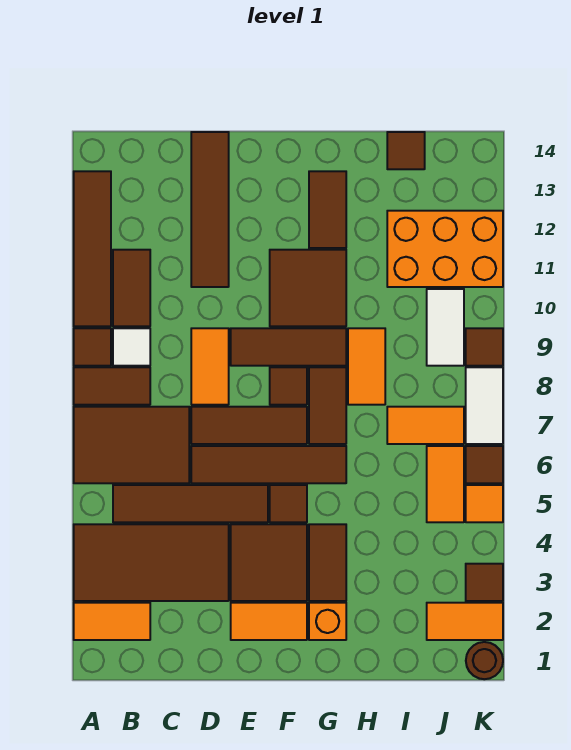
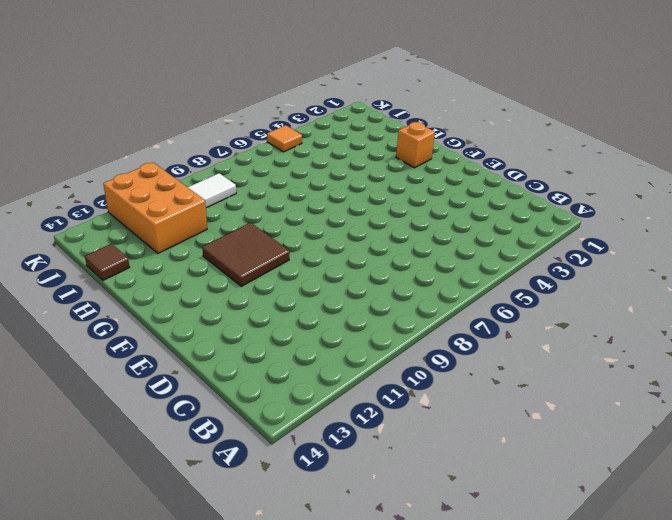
none -> orange tile A2:B2 level 1
none -> brown tile A3:D4 level 1
none -> brown tile A6:C7 level 1
none -> brown tile A8:B8 level 1

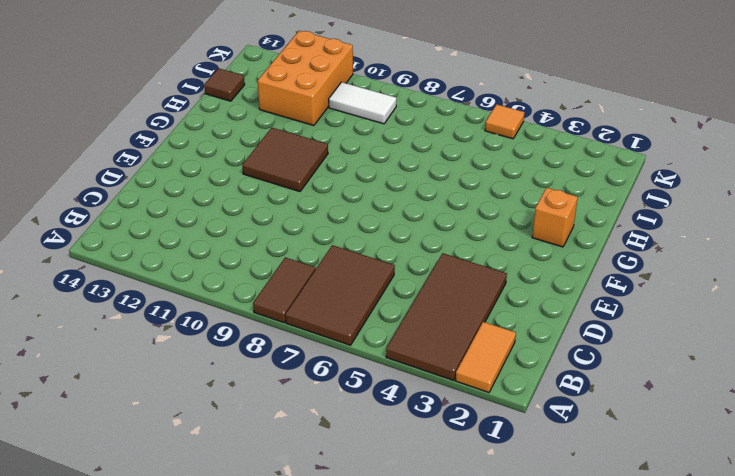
none -> brown tile A9 level 1
none -> brown tile A10:A13 level 1
none -> brown tile B5:E5 level 1
none -> white tile B9 level 1

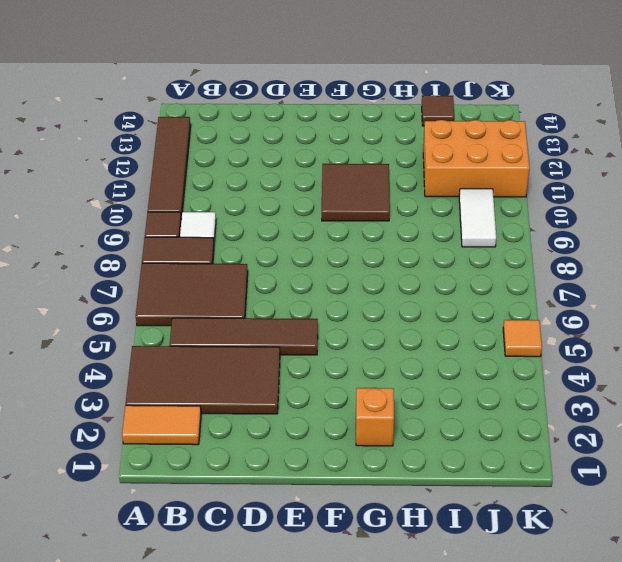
none -> brown tile B10:B11 level 1
none -> brown tile D6:G6 level 1
none -> brown tile D7:F7 level 1
none -> orange tile D8:D9 level 1

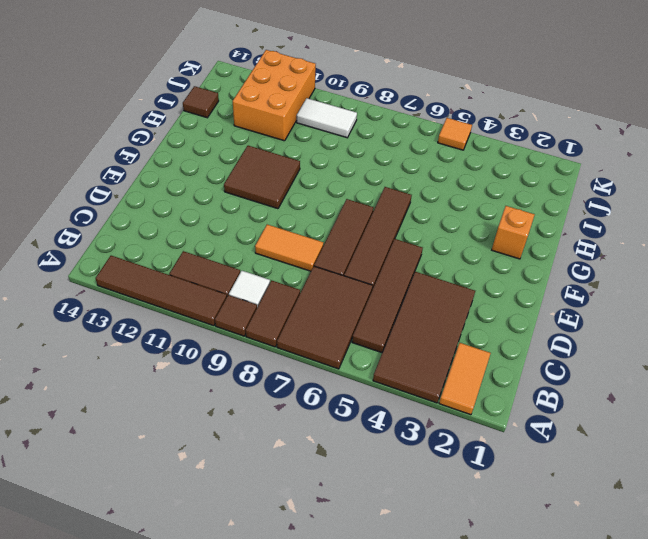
none -> brown tile D11:D14 level 1
none -> orange tile E2:F2 level 1
none -> brown tile E3:F4 level 1
none -> brown tile E9:G9 level 1

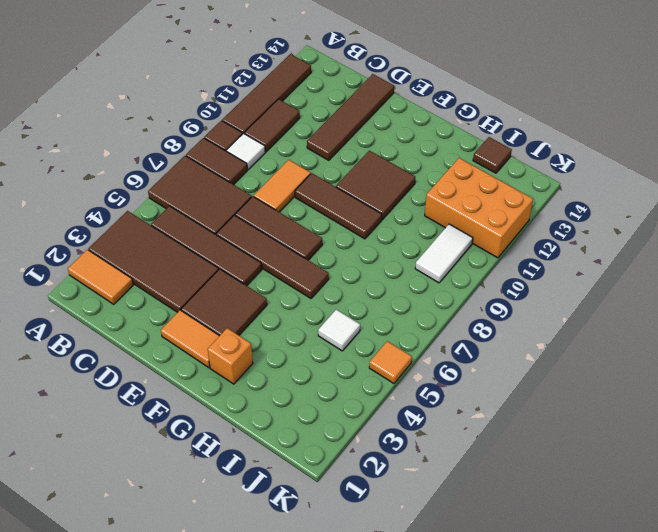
white tile I5 level 1 -> none
none -> brown tile F5 level 1
none -> brown tile F8 level 1
none -> brown tile G3:G4 level 1
none -> brown tile G7:G8 level 1

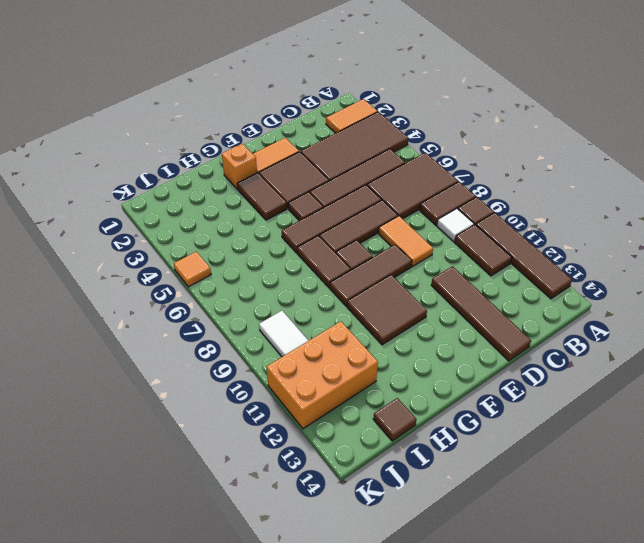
none -> brown tile G12:G13 level 1
none -> orange tile H8:H9 level 1
none -> orange tile I7:J7 level 1
none -> orange tile J2:K2 level 1

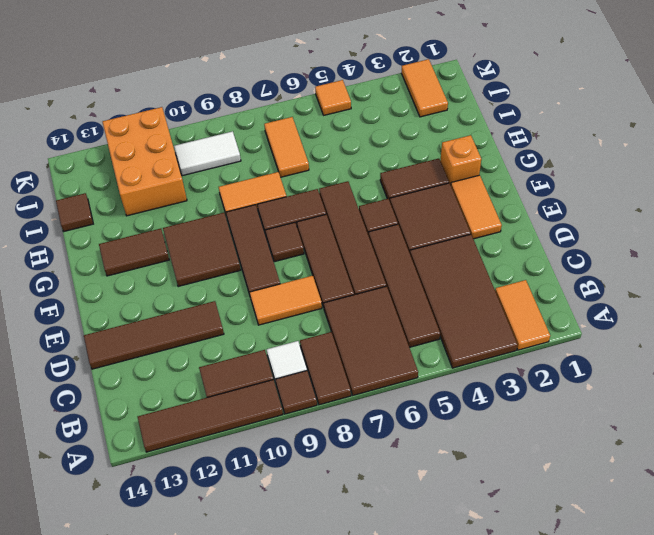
none -> orange tile J5:J6 level 1
none -> brown round brick K1 level 1
none -> brown tile K3 level 1
none -> brown tile K6 level 1

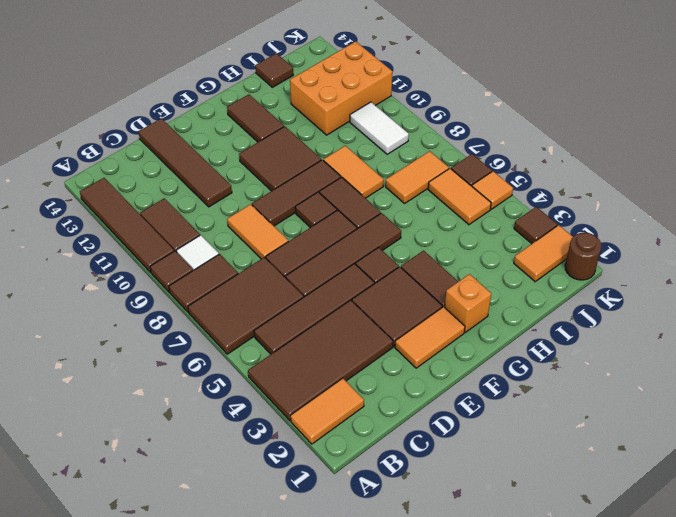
none -> white tile K7:K8 level 1
none -> brown tile K9 level 1

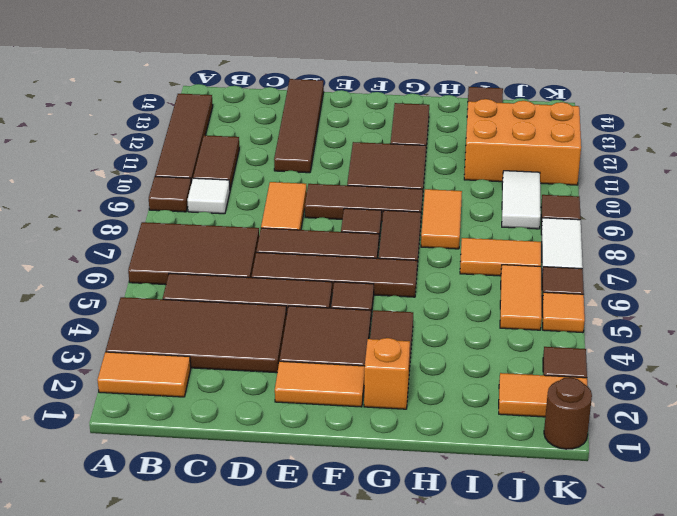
none -> brown tile A8:B8 level 1

